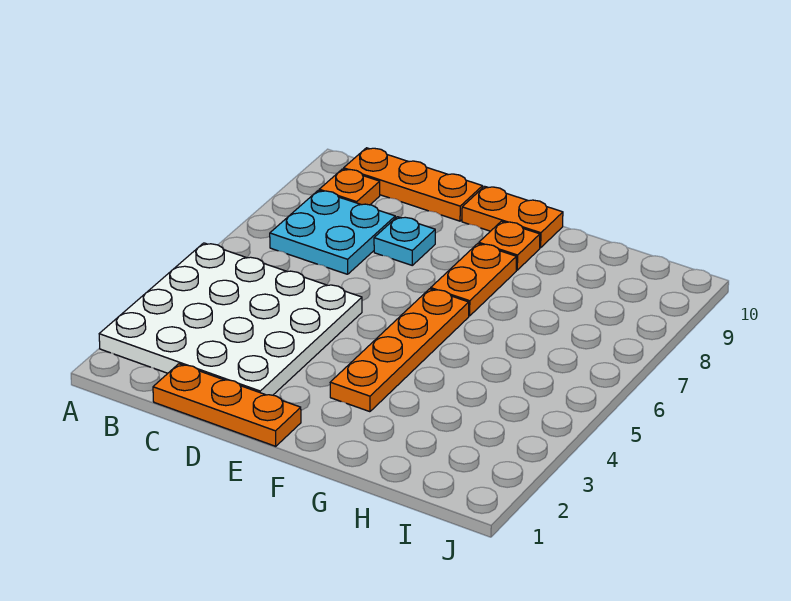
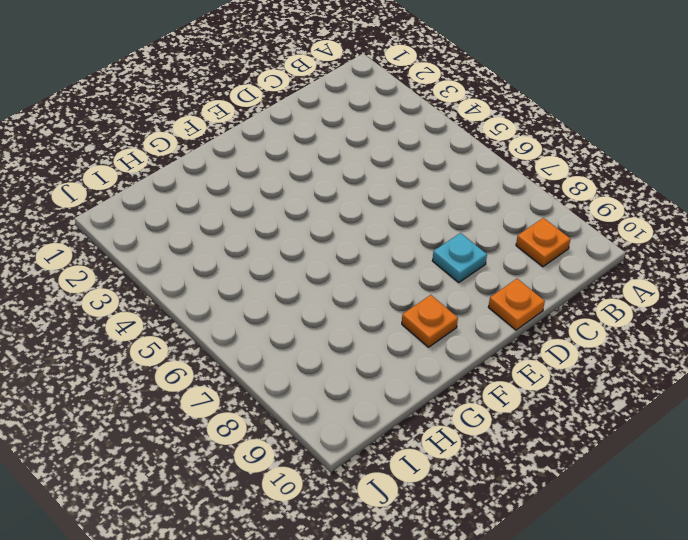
orange plate D10 level 1 -> orange plate B10:D10 level 1
none -> white plate A2:D5 level 1
none -> cyan plate B7:C8 level 1

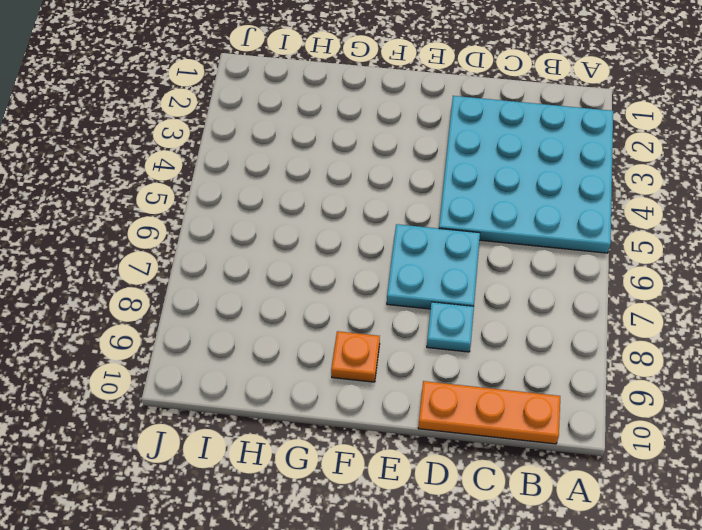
cyan plate A2:D5 level 1 -> white plate A2:D5 level 1
cyan plate D6:E7 level 1 -> cyan plate B7:C8 level 1
none -> orange plate B9 level 1
none -> orange plate C1:E1 level 1

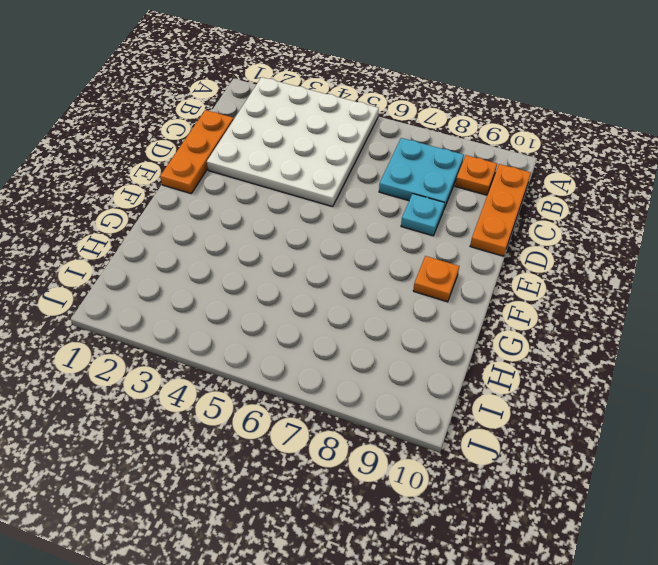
none -> orange plate E10:F10 level 1
none -> orange plate F3:F6 level 1

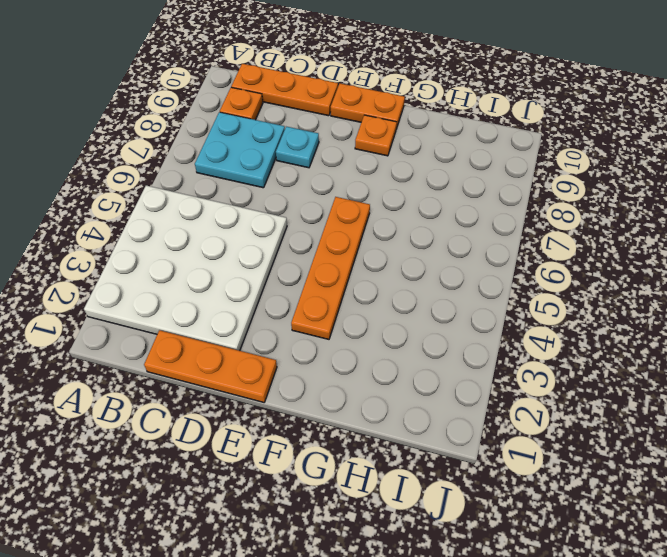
none -> orange plate F7:F8 level 1

